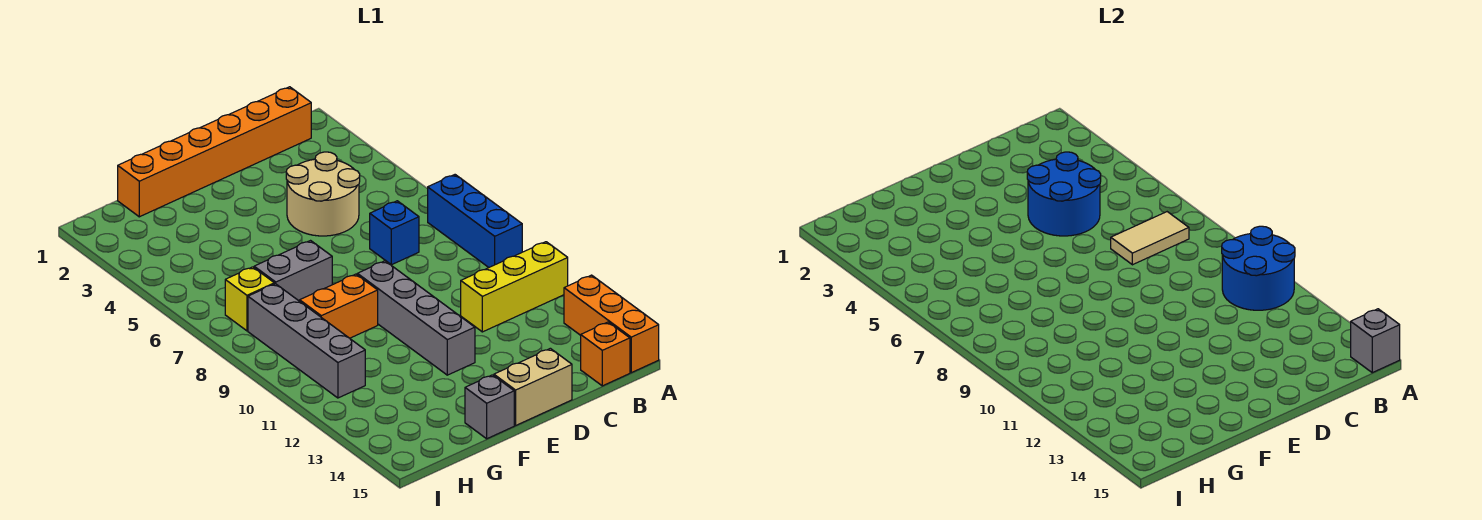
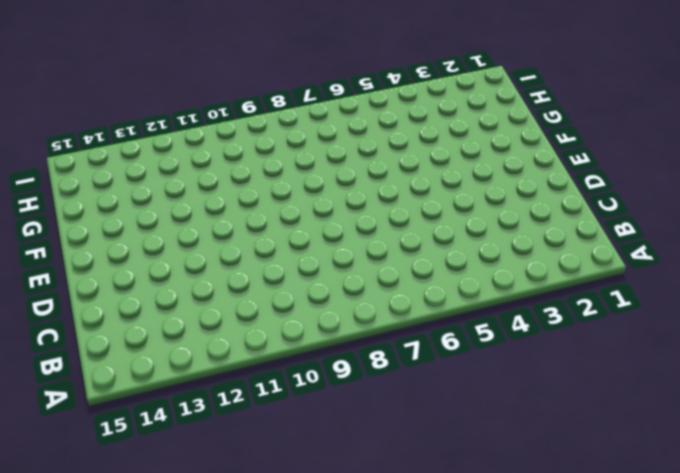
none -> blue brick A7:A9 level 1
none -> yellow brick A11:C11 level 1
none -> orange brick A13:A15 level 1

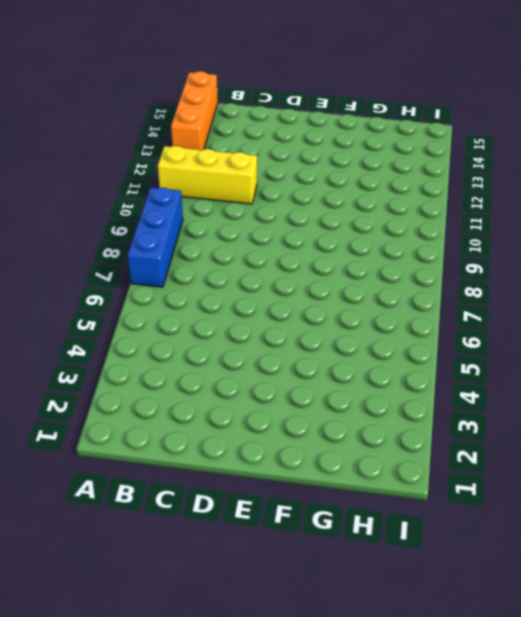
none -> orange brick B1:G1 level 1
none -> orange brick B15 level 1
none -> tan round brick C4:D5 level 1

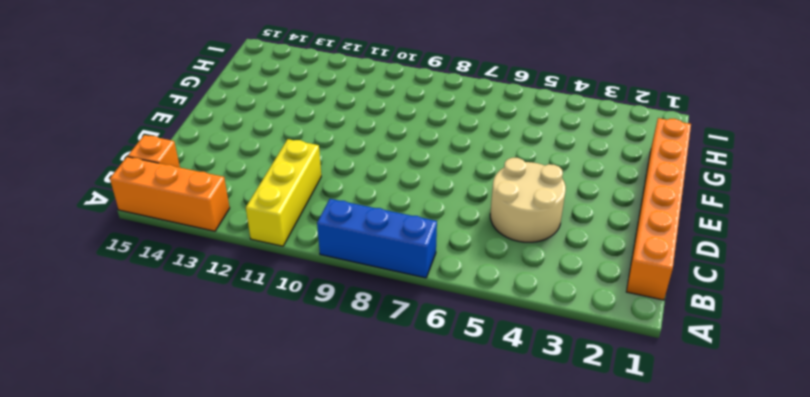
none -> blue brick C7 level 1
none -> tan brick D15:E15 level 1
none -> grey brick E9:E12 level 1

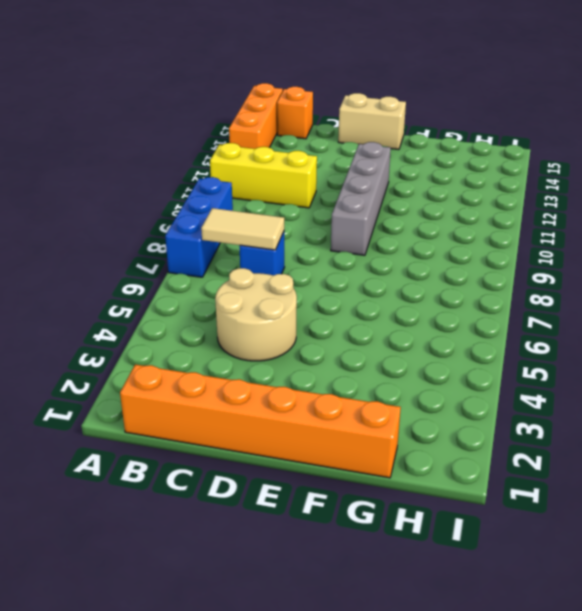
none -> grey brick F7:G7 level 1
none -> orange brick F9:G9 level 1
none -> grey brick F15 level 1

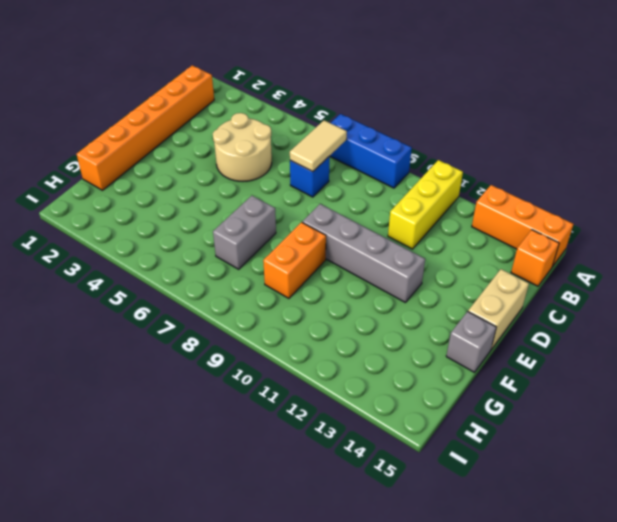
none -> yellow brick H7 level 1
none -> grey brick H8:H11 level 1
none -> blue round brick A10:B11 level 2

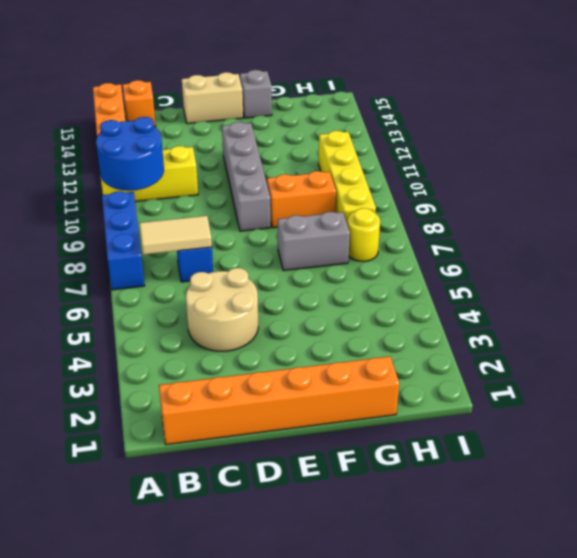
yellow round brick H7 level 1 -> yellow brick H7 level 1
yellow brick H8:H11 level 1 -> grey brick H8:H11 level 1
none -> grey brick A15 level 2
none -> blue round brick C4:D5 level 2

